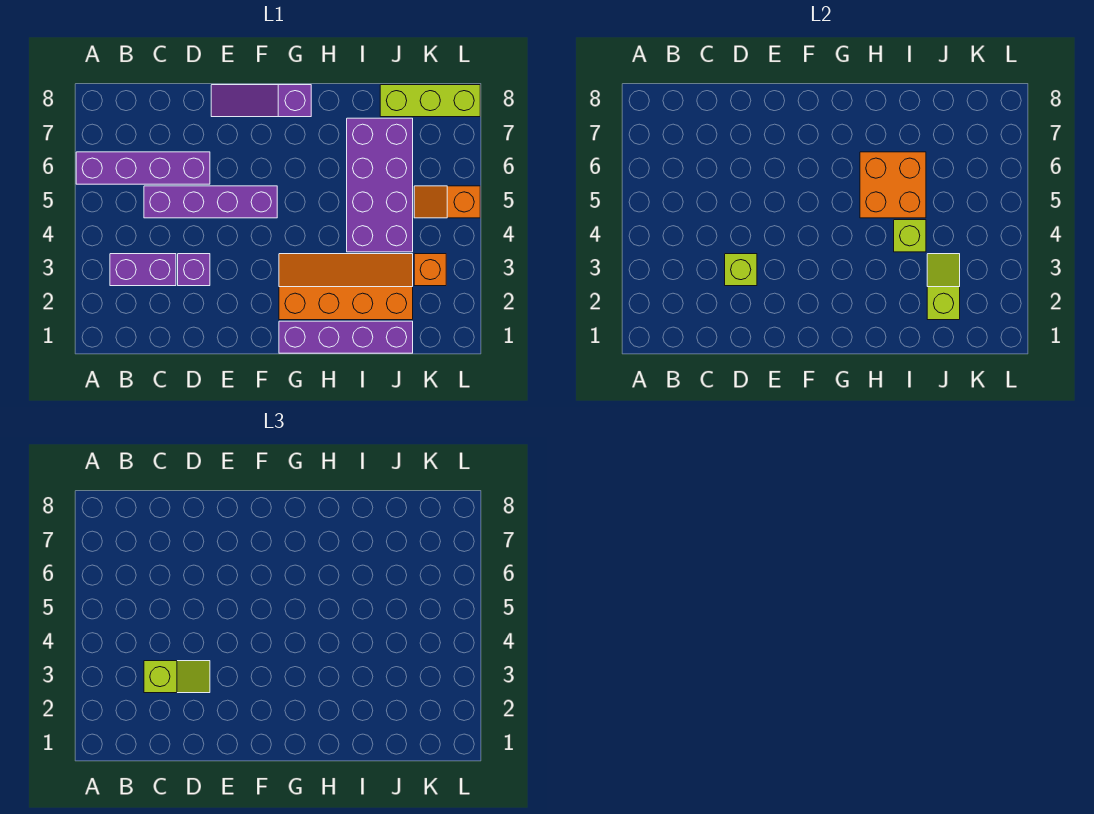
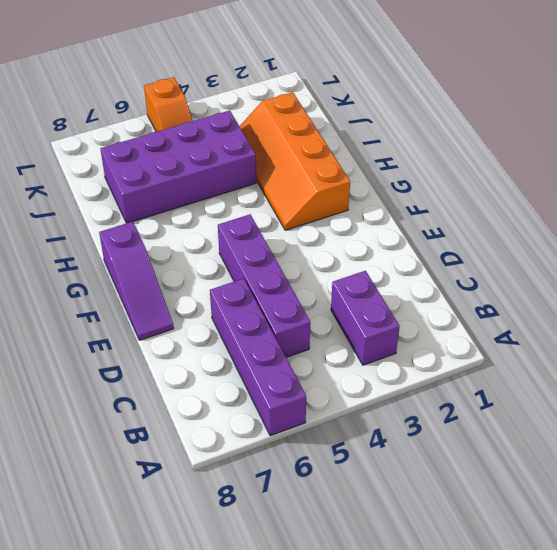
none -> purple brick D3 level 1
none -> purple brick G1:J1 level 1
none -> lime brick J8:L8 level 1

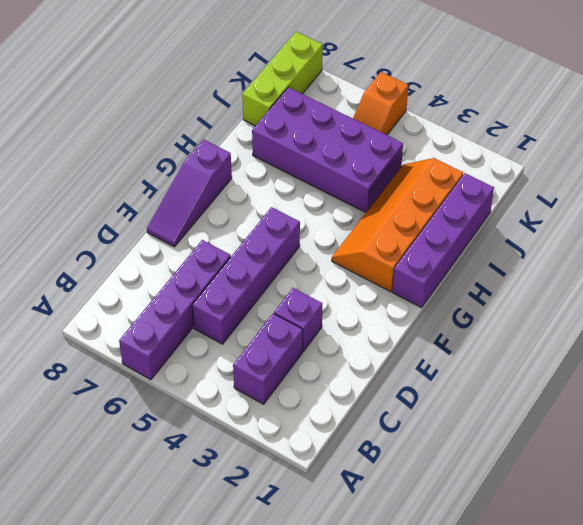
none -> orange brick K3 level 1
none -> lime brick D3 level 2
none -> orange brick H5:I6 level 2

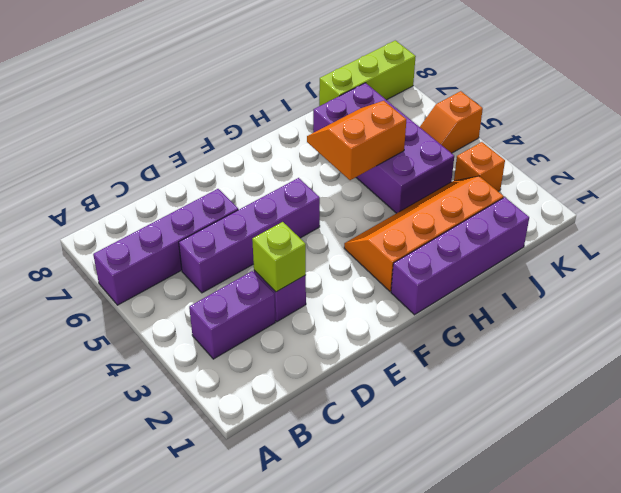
orange slope H5:I6 level 2 top 5 -> orange brick H5:I6 level 2
none -> purple slope E8:G8 level 1 top G
none -> lime brick I4 level 2
none -> lime slope J2:J3 level 2 top 2

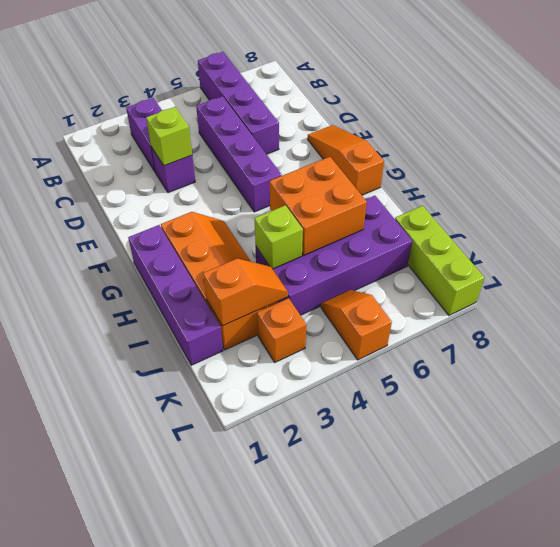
orange slope E8:G8 level 1 top G -> purple slope E8:G8 level 1 top G
orange slope J2:J3 level 2 top 2 -> lime slope J2:J3 level 2 top 2
none -> lime slope C3:D3 level 3 top C

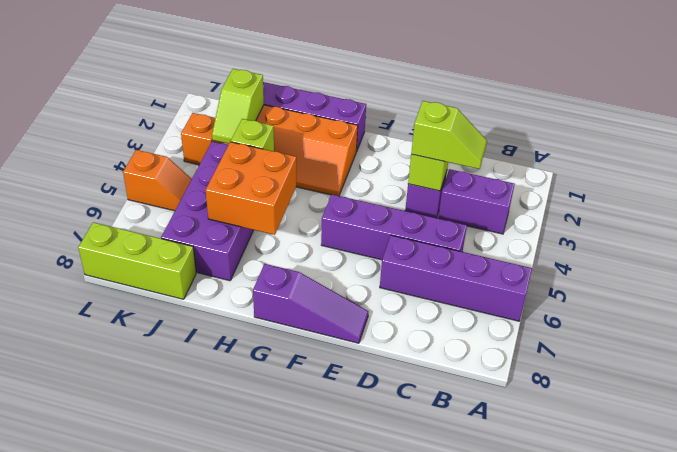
lime slope C3:D3 level 3 top D -> lime slope C3:D3 level 3 top C

